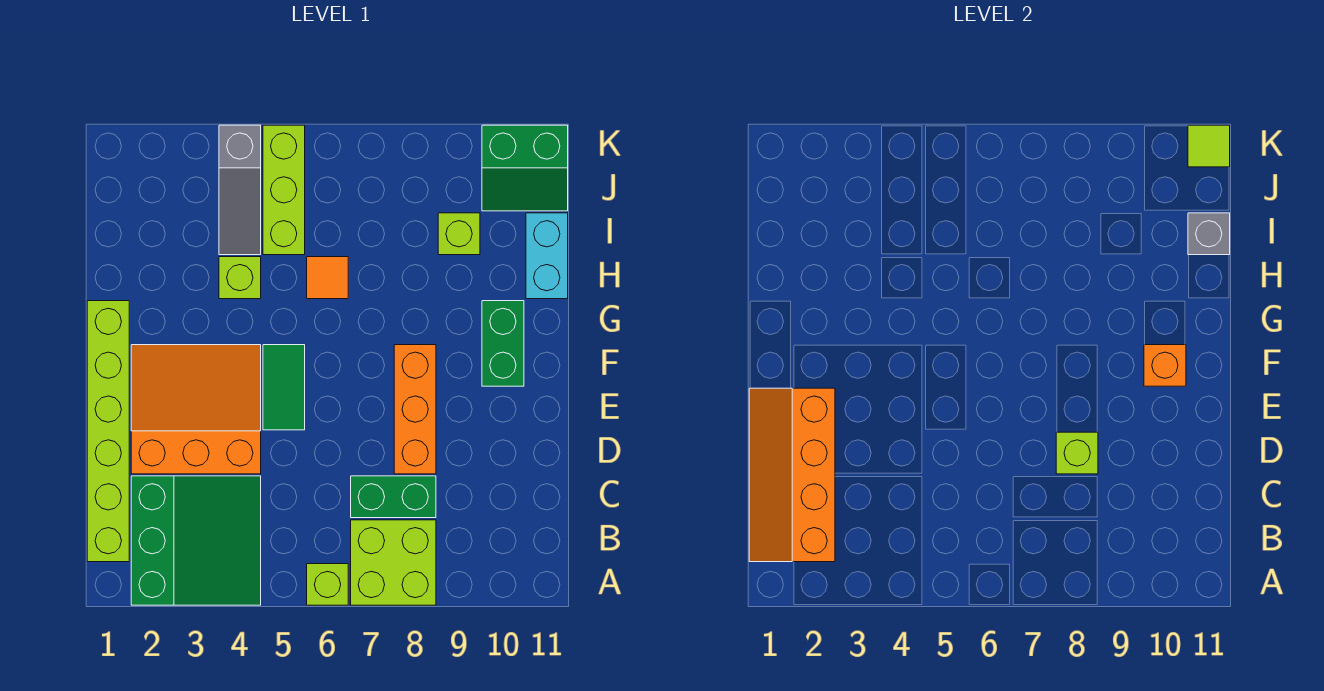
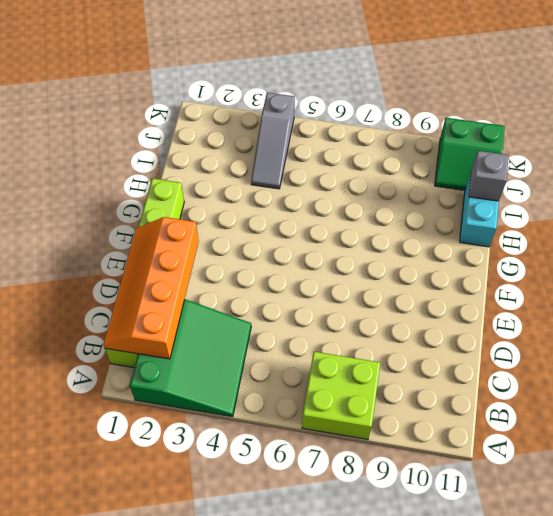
none -> lime brick A6 level 1
none -> green brick C7:C8 level 1
none -> orange slope D2:F4 level 1 top D

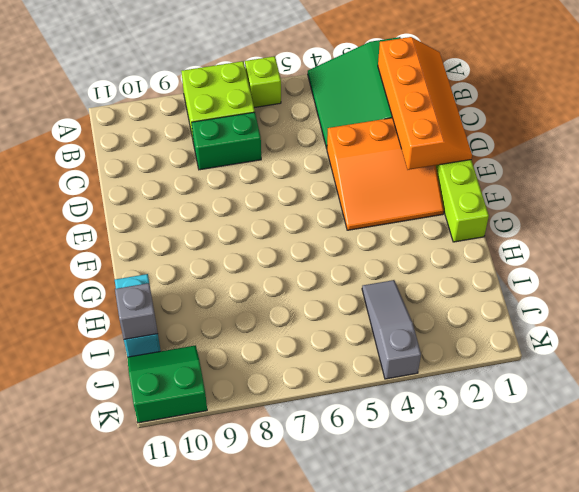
none -> orange brick D8:F8 level 1
none -> green tile E5:F5 level 1
none -> green brick F10:G10 level 1

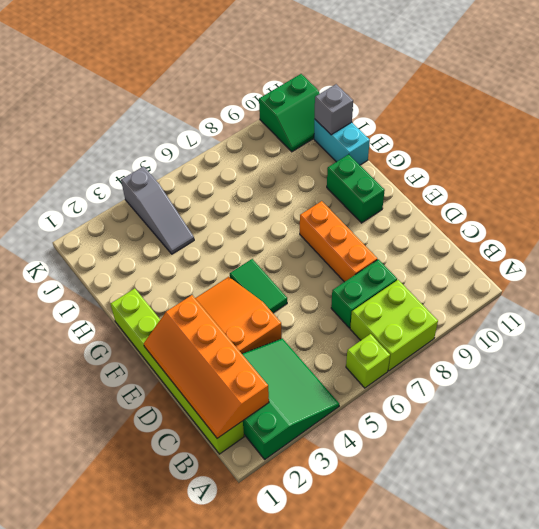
none -> lime brick H4 level 1
none -> orange tile H6 level 1
none -> lime brick I5:K5 level 1

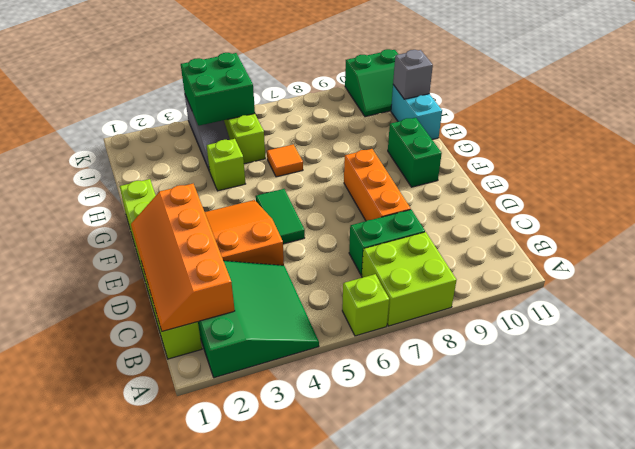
green brick J4:K5 level 2 -> none
none -> lime brick I9 level 1
none -> lime brick D8 level 2
none -> orange brick F10 level 2

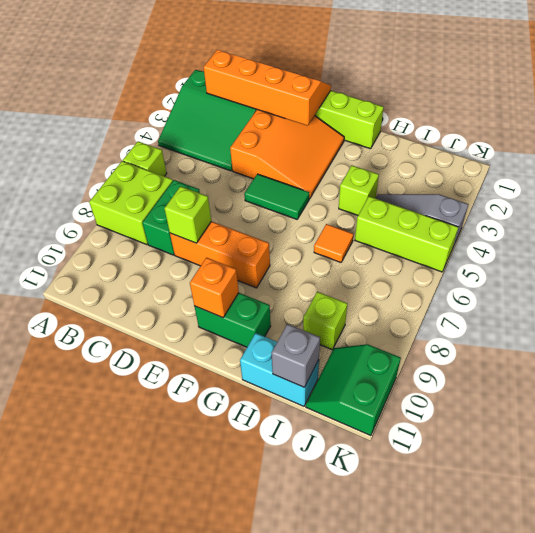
none -> lime tile K11 level 2

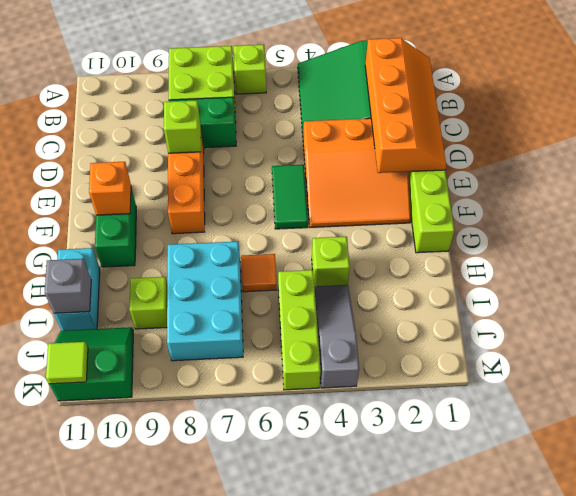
cyan brick H7:J8 level 1 -> none

